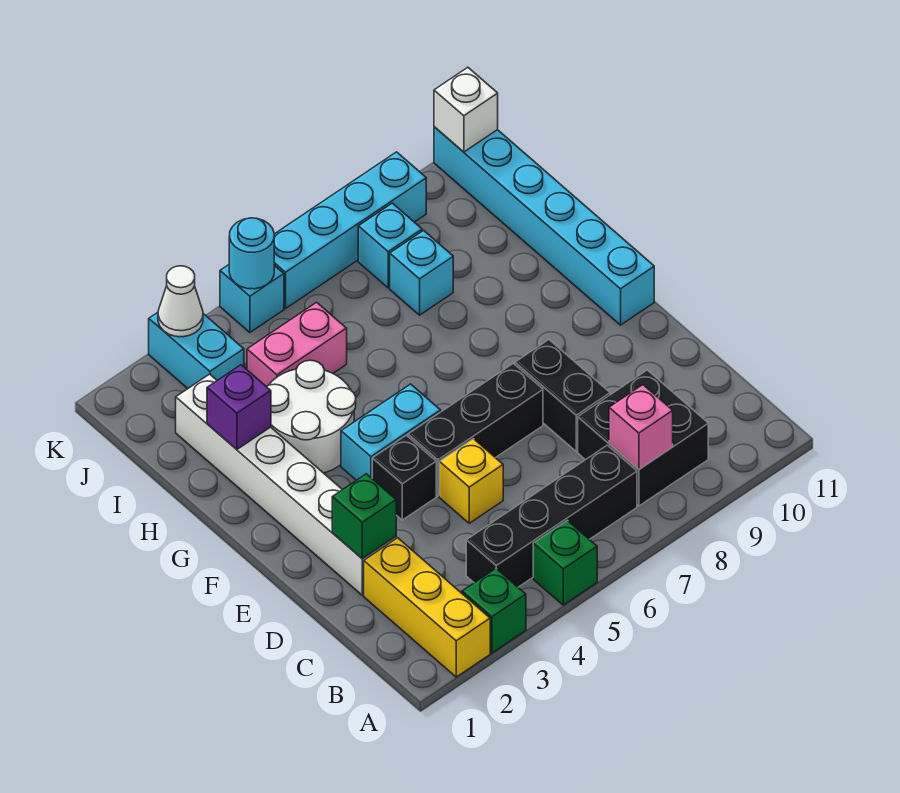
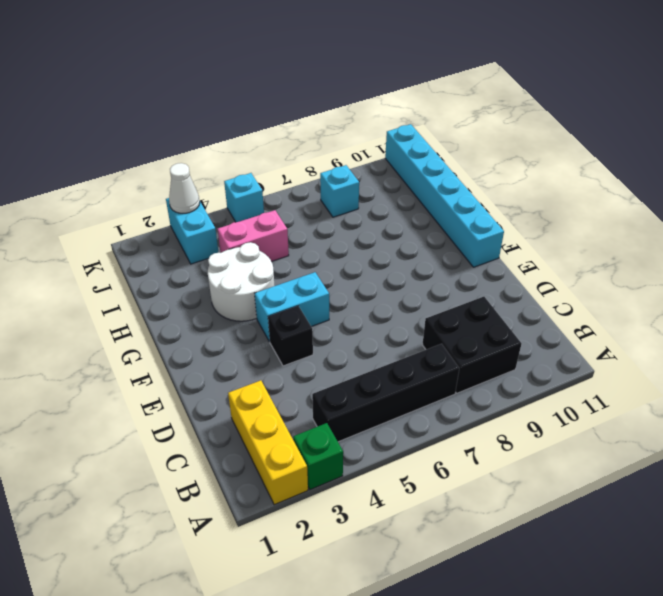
none -> green brick A5 level 1
none -> white brick D2:I2 level 1
none -> yellow brick D5 level 1

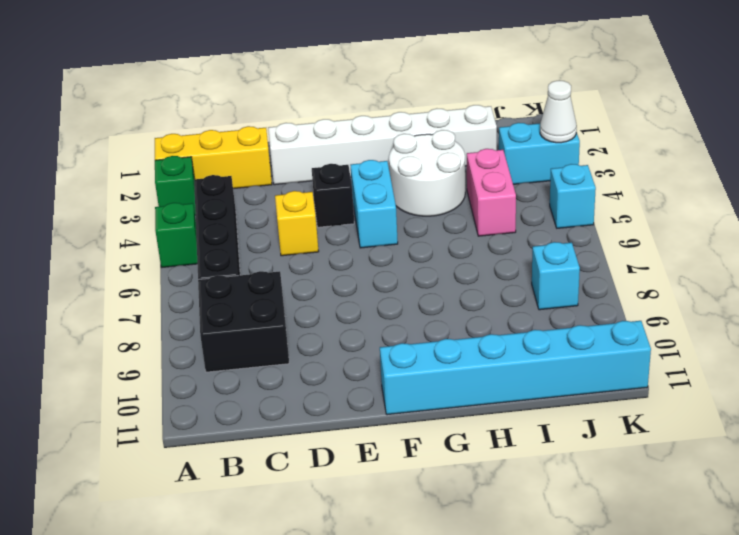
none -> black brick D8:E8 level 1
none -> black brick E5:E7 level 1
none -> cyan brick I8 level 1

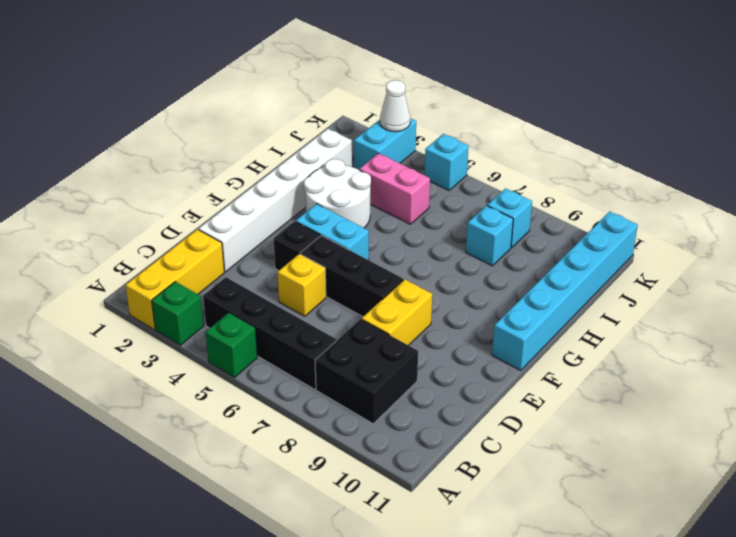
yellow brick D8:E8 level 1 -> black brick D8:E8 level 1
none -> cyan brick K6:K9 level 1
none -> pink brick B8 level 2
none -> green brick D2 level 2

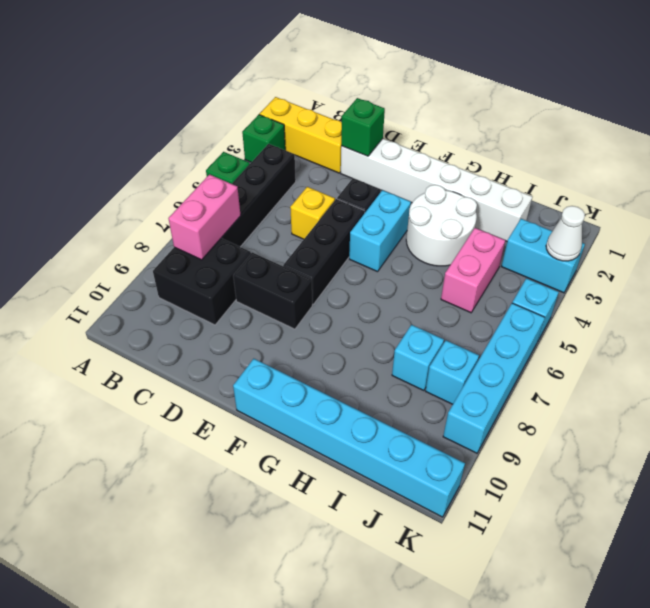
pink brick B7:B8 level 2 -> pink brick B8 level 2
none -> purple brick H2 level 2
none -> cyan round brick K5 level 2
none -> white brick K11 level 2

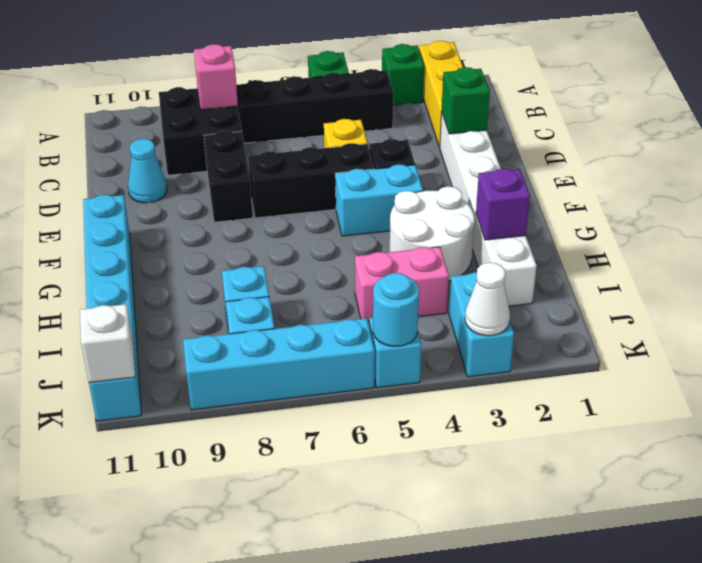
cyan cone D10 level 1 -> none

